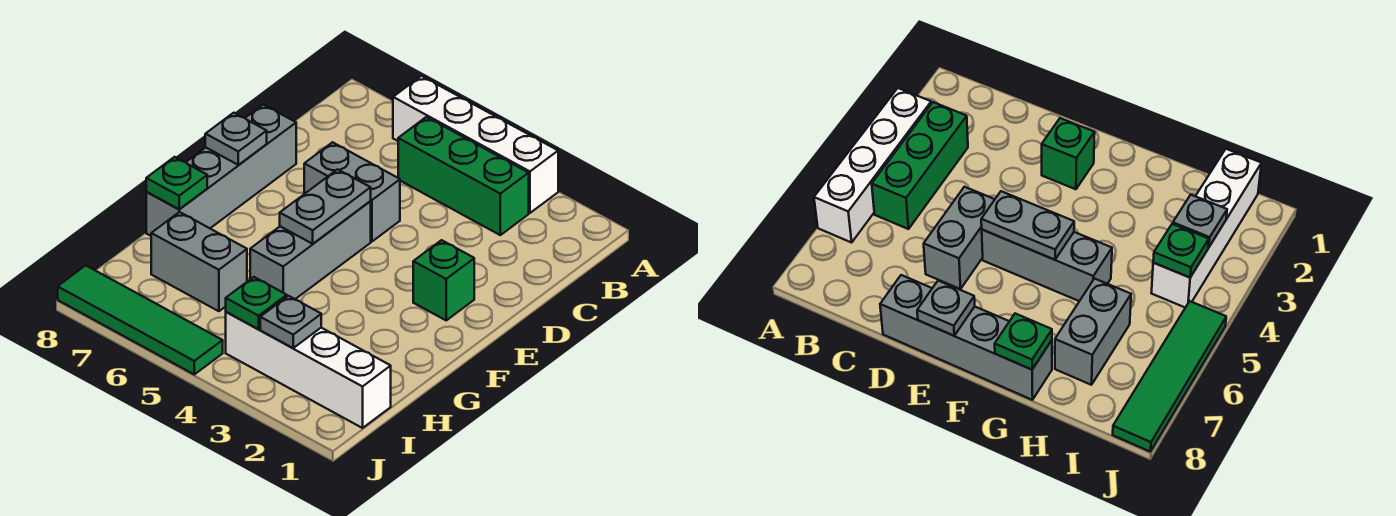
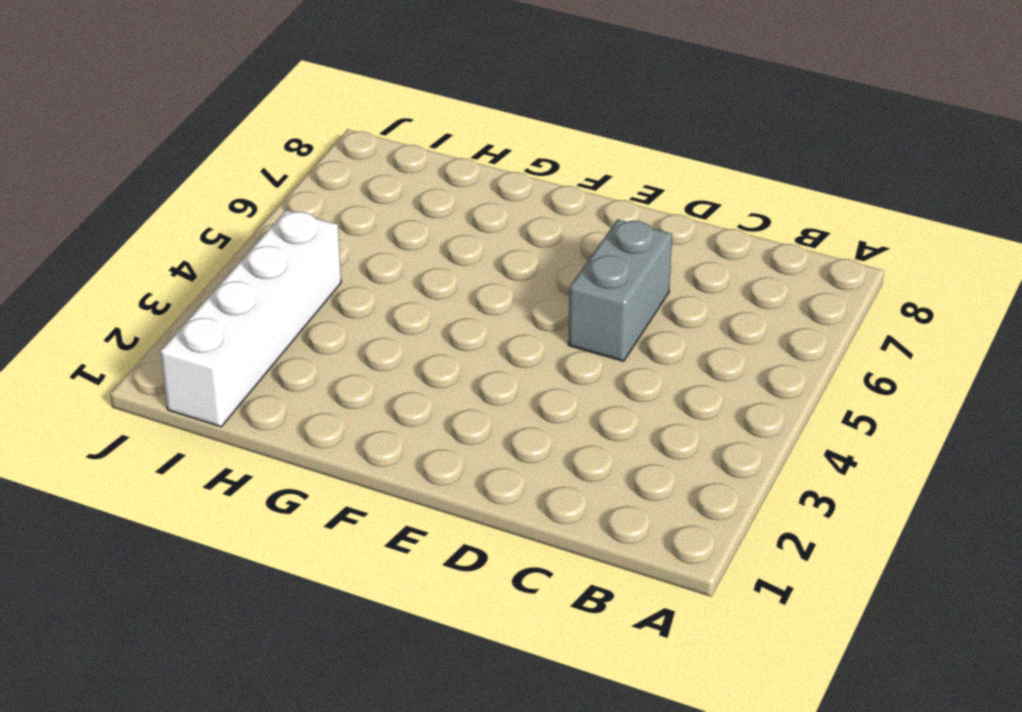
none -> white brick A3:A6 level 1
none -> green brick B3:B5 level 1
none -> grey brick D8:G8 level 1

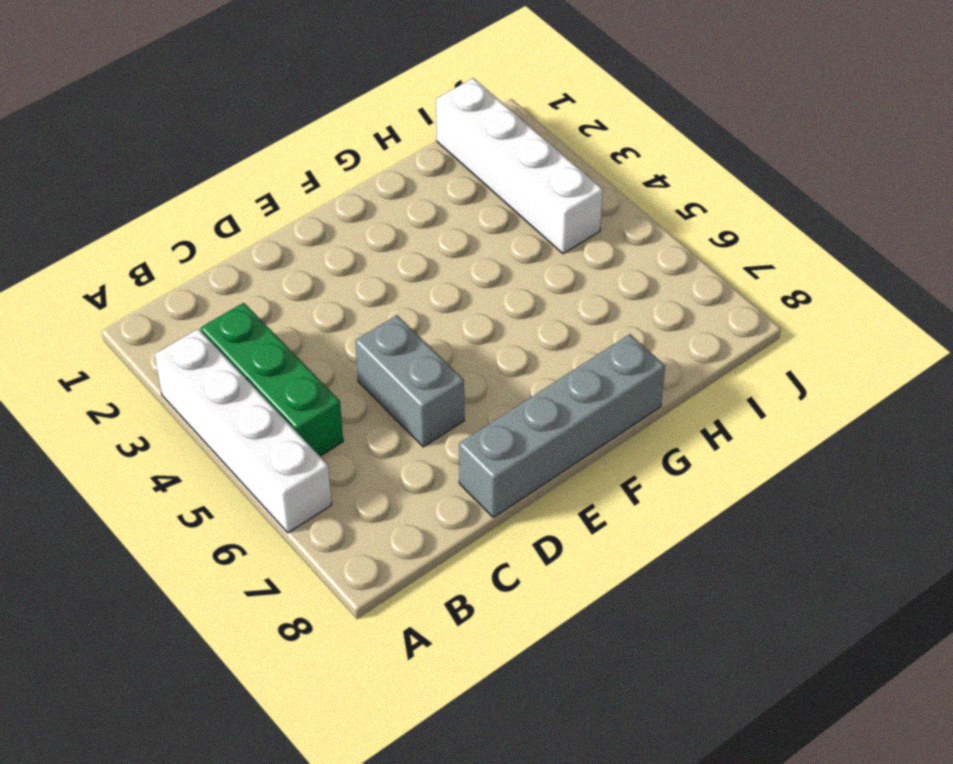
none -> green brick E2 level 1
none -> grey brick E5:G5 level 1
none -> grey brick H6:H7 level 1

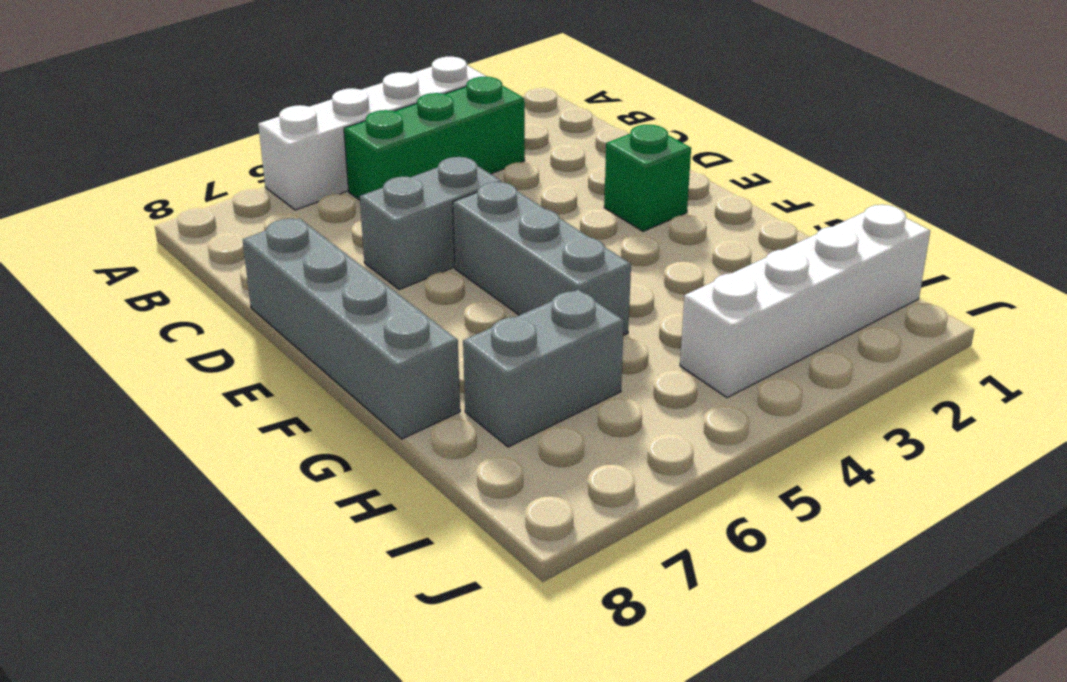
none -> green tile J5:J8 level 1
none -> grey plate E5:F5 level 2
none -> grey plate E8 level 2

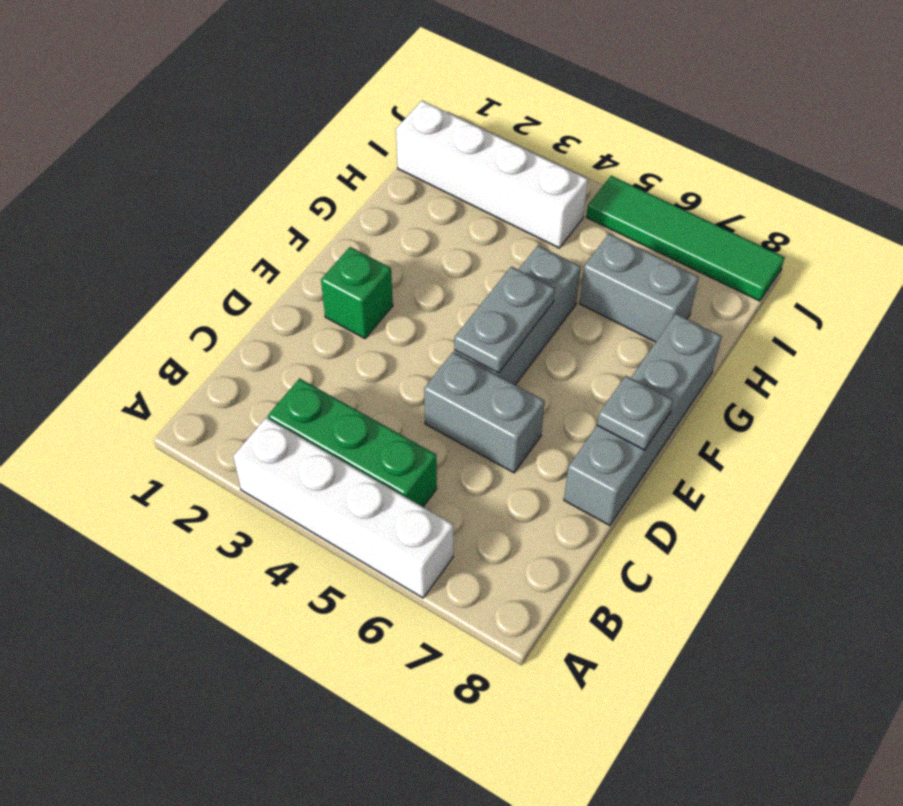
none -> green plate G8 level 2
none -> grey plate I3 level 2
none -> green plate I4 level 2

